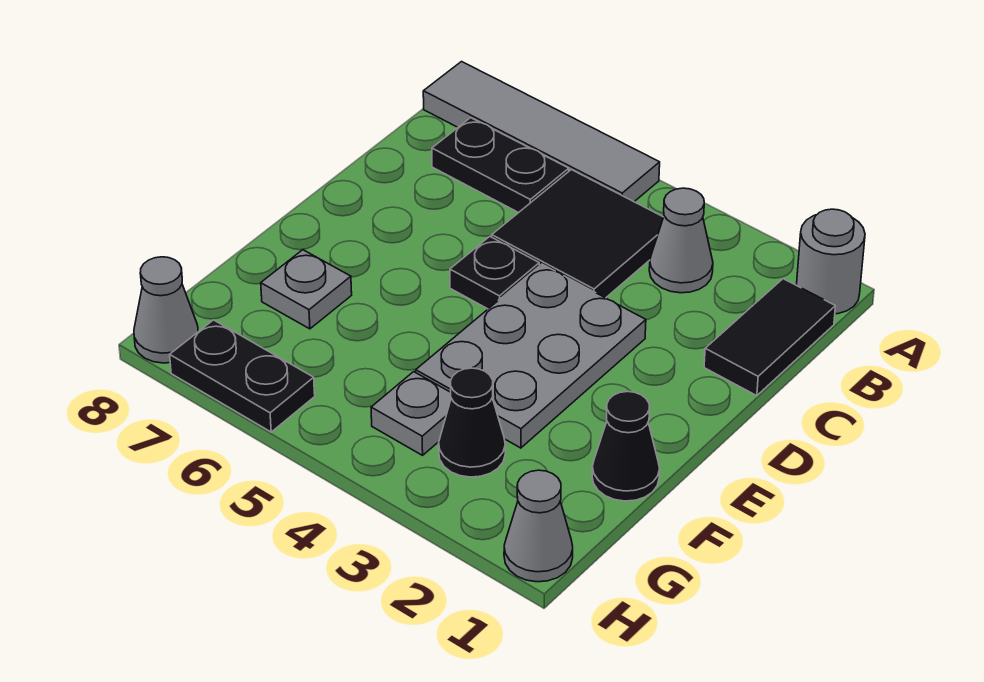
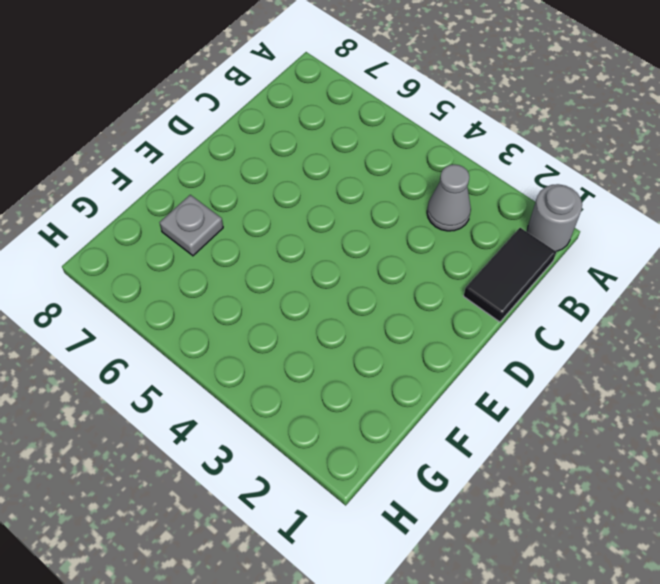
none -> grey tile A5:A8 level 1
none -> black tile B4:C5 level 1
none -> black plate B6:B7 level 1

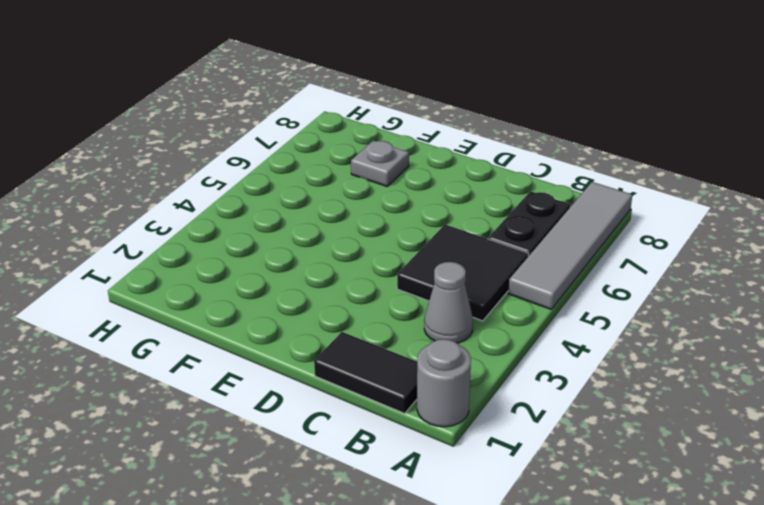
none -> grey plate D3:F4 level 1
none -> black plate D5 level 1
none -> black cone F1 level 1

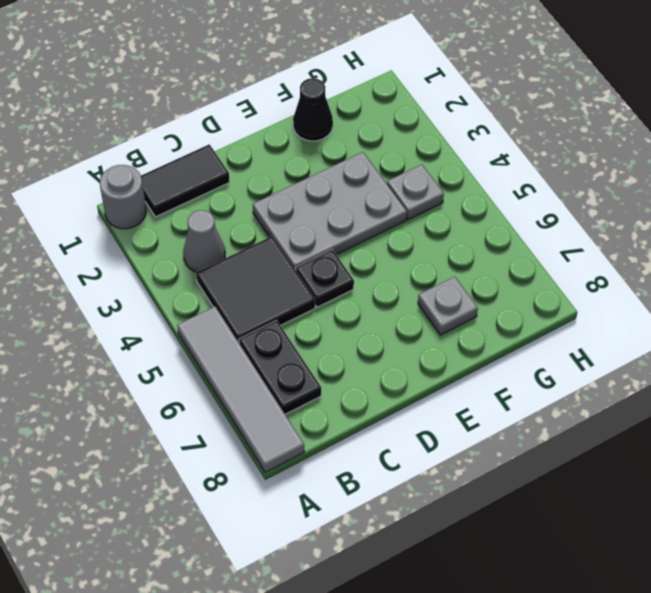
none -> black cone G3 level 1
none -> grey cone H1 level 1
none -> black plate H6:H7 level 1

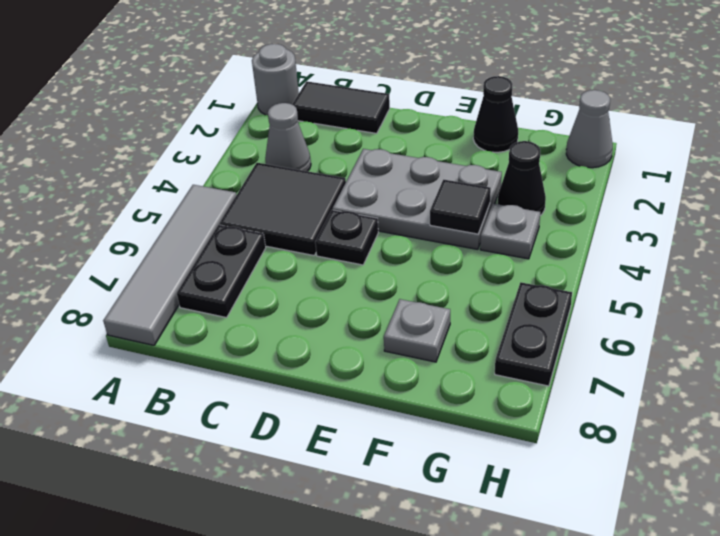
black tile F4 level 2 -> none
none -> grey cone H8 level 1

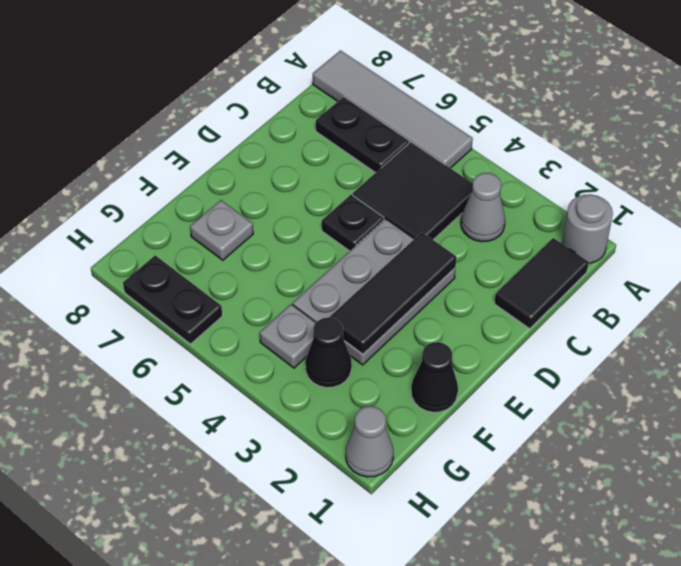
black tile D3:F3 level 2 -> none
none -> grey cone H8 level 1

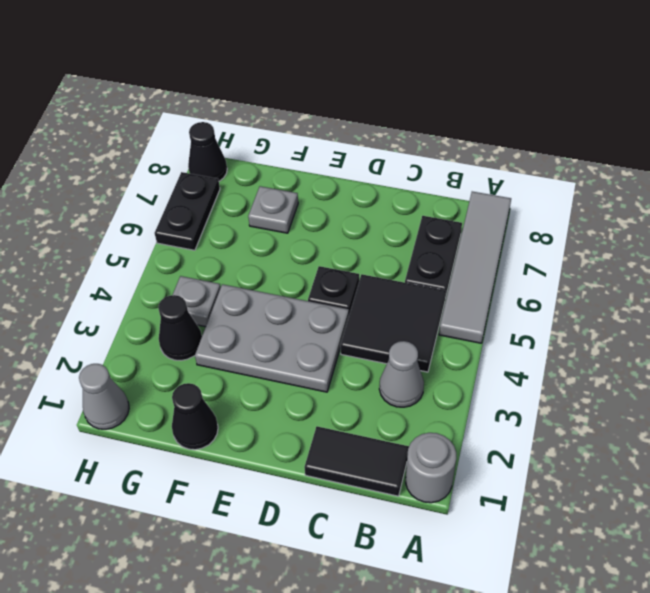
black cone H8 level 1 -> grey cone H8 level 1

